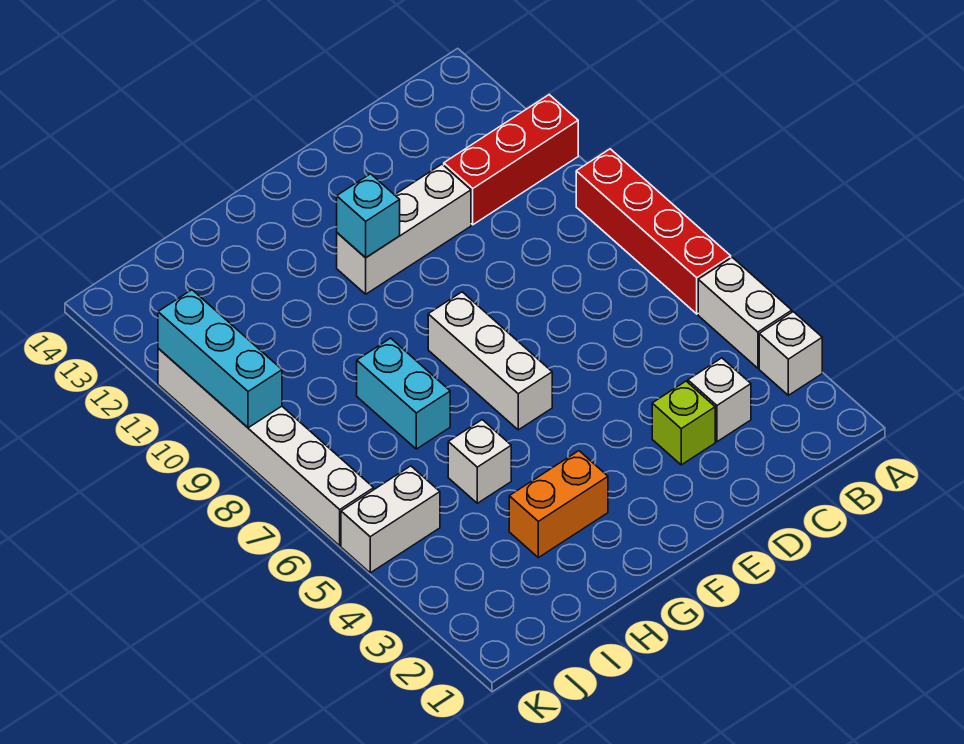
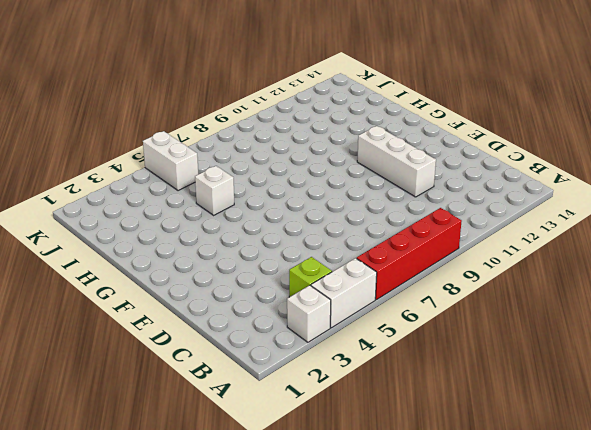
lime brick B4 level 1 -> lime brick D3 level 1
none -> red brick A11:C11 level 1
none -> white brick C3 level 1
none -> white brick F6:F8 level 1

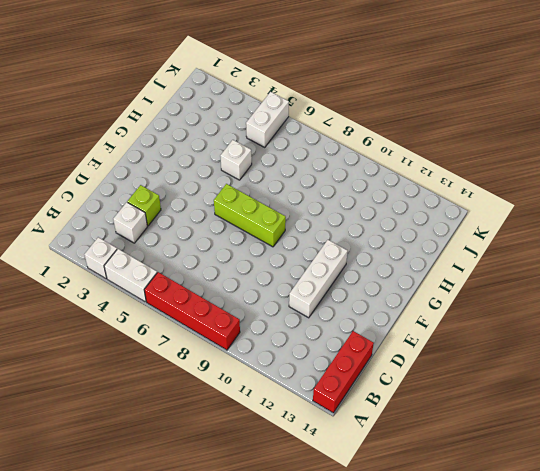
red brick A14:C14 level 1 -> red brick A11:C11 level 1
lime brick F6:F8 level 1 -> white brick F6:F8 level 1
none -> orange brick G3:H3 level 1
none -> cyan brick H7:H8 level 1
none -> white brick K6:K11 level 1

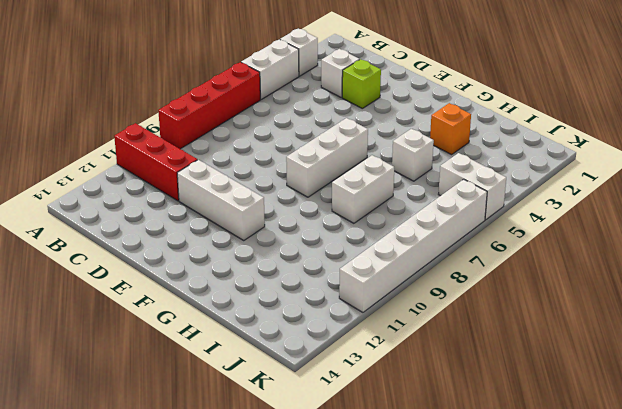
orange brick H3 level 1 -> orange brick G3:H3 level 1
white brick H7:H8 level 1 -> cyan brick H7:H8 level 1
none -> cyan brick F11 level 2
none -> cyan brick K9:K11 level 2

